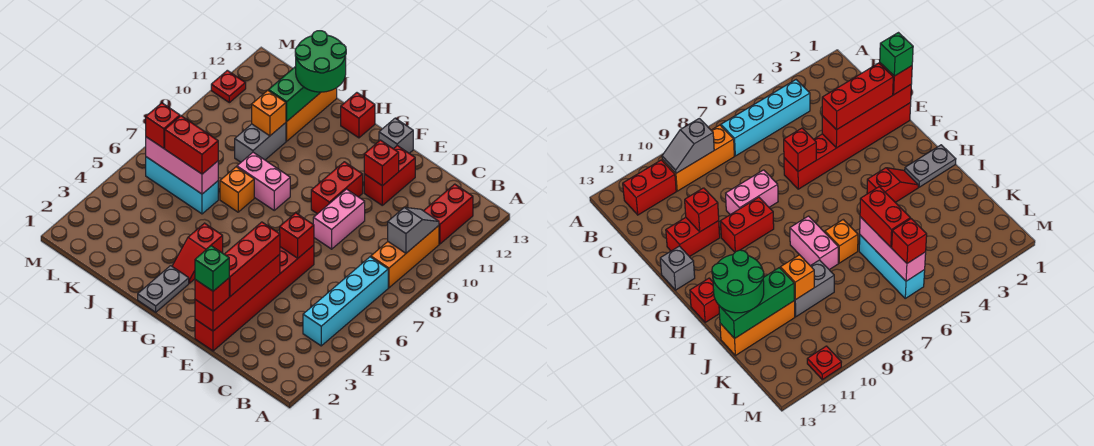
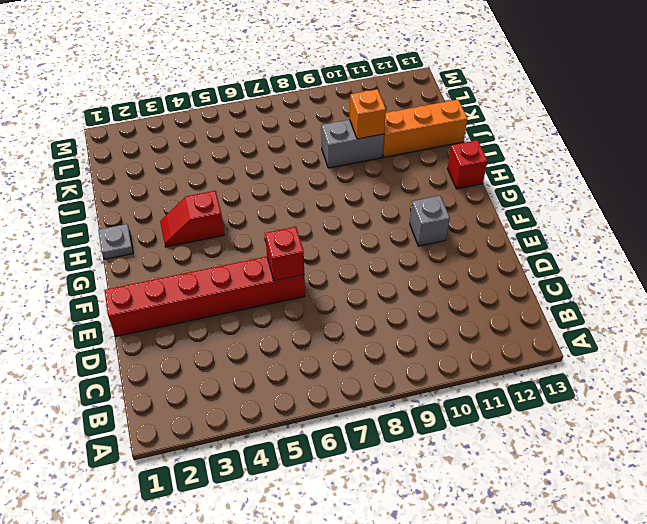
grey brick F11 level 1 -> grey brick F13 level 1
grey plate H1 level 1 -> grey plate H1:H2 level 1
none -> cyan brick B4:B7 level 1
none -> orange brick B8:B10 level 1
none -> red brick B11:B12 level 1
none -> pink brick E8:E9 level 1

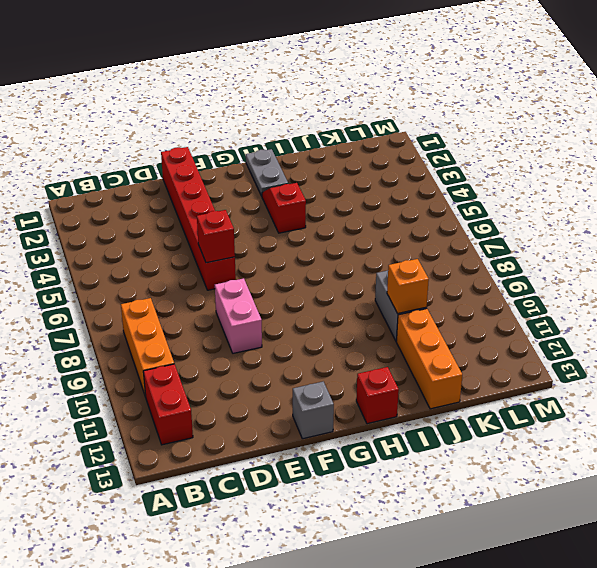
none -> cyan brick B4:B7 level 1
none -> red brick E11:E12 level 1
none -> red brick F9:F10 level 1
none -> pink brick H8:I8 level 1

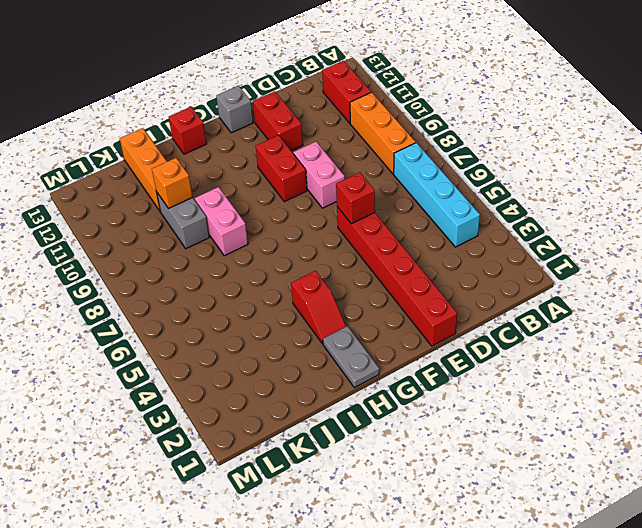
pink brick I8:I9 level 1 -> pink brick H8:I8 level 1
none -> orange brick I7 level 1
none -> cyan brick J6:L6 level 1
none -> red plate M11 level 1
none -> grey slope B9:B10 level 2 top 9

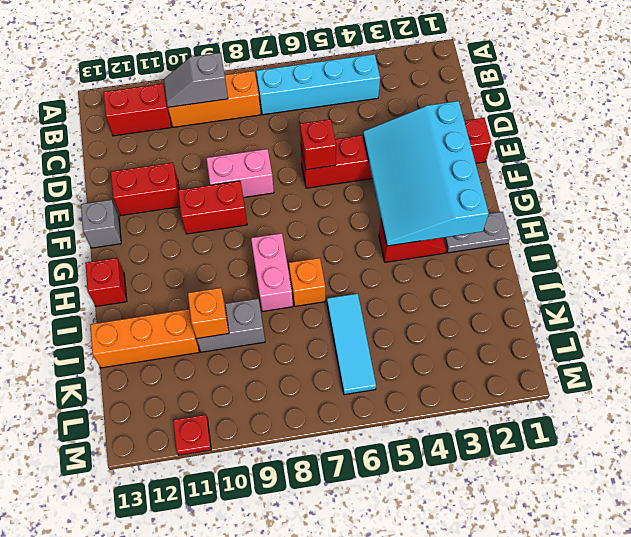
cyan slope E2:H4 level 2 top 2 -> red brick E1:E4 level 2
cyan tile J6:L6 level 1 -> cyan brick J6:L6 level 1
none -> red brick E11 level 2
none -> pink brick J6:L6 level 2
none -> green brick J11:J13 level 2
none -> red brick E1 level 3

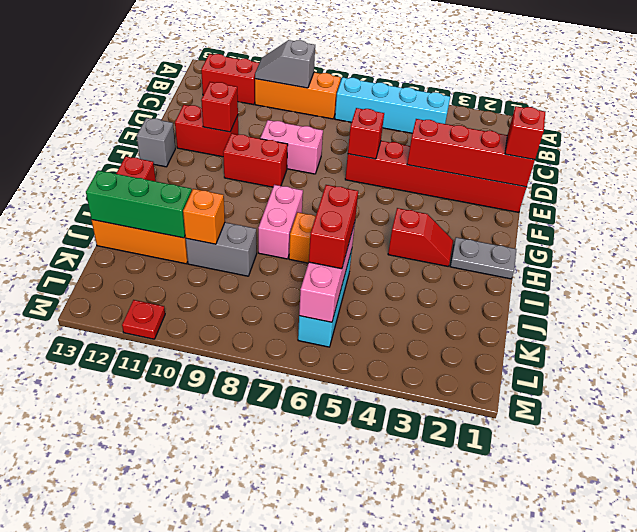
none -> red brick E2:E4 level 3
none -> green round brick I12:J13 level 3
none -> red brick L6 level 3
none -> green brick E1 level 4

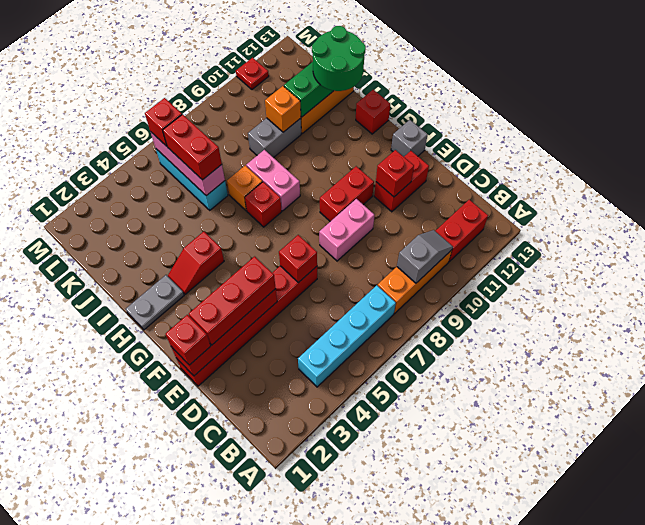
red brick H7 level 1 -> none
none -> green brick E1 level 4

